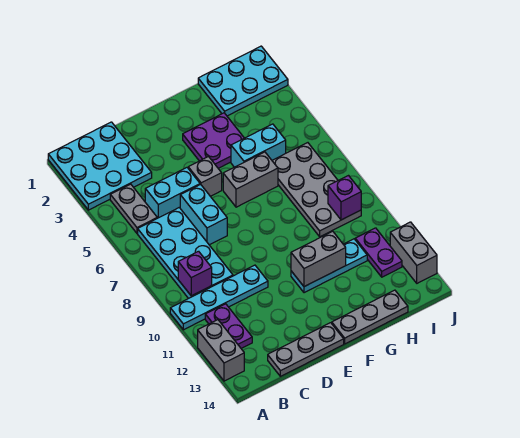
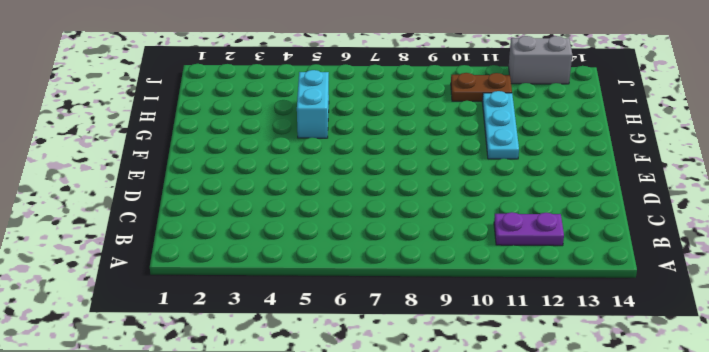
brown plate I10:I11 level 1 -> purple plate I11:I12 level 1
none -> cyan plate A1:C3 level 1
none -> cyan plate A10:D10 level 1
none -> grey brick A12:A13 level 1

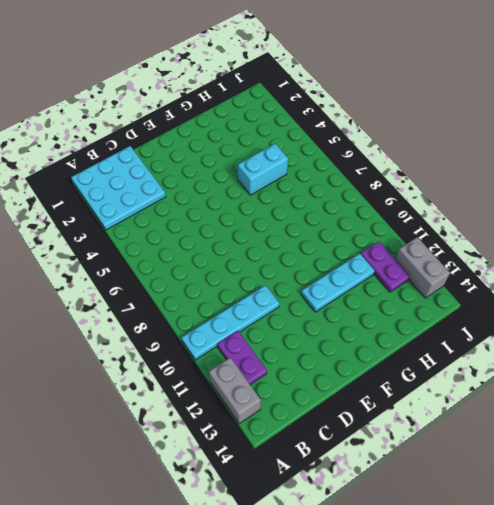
none -> grey plate B4:B5 level 1
none -> cyan plate B6:C9 level 1
none -> cyan brick C5:D5 level 1

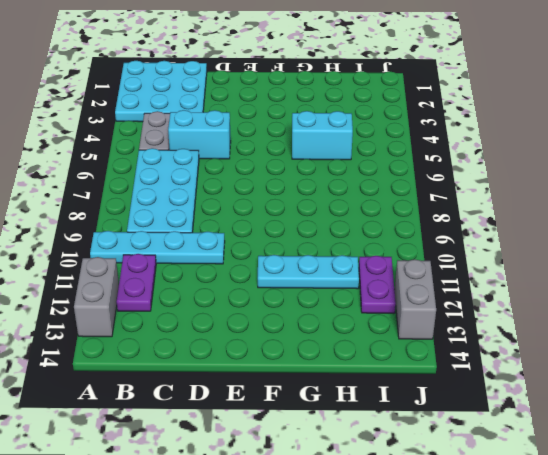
none -> grey plate C14:E14 level 1
none -> cyan brick D6:D7 level 1
none -> grey brick E5 level 1

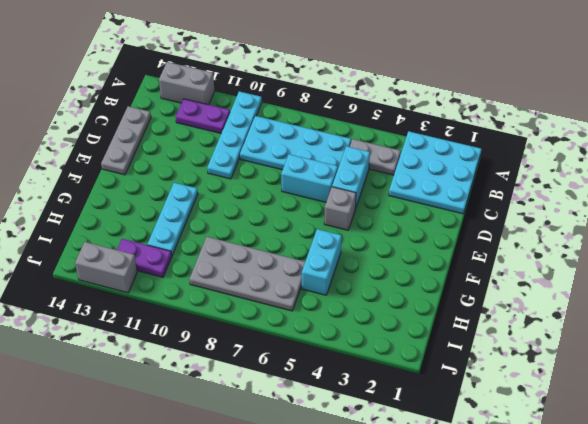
none -> purple plate F3:G4 level 1
none -> grey brick F6:G6 level 1
none -> grey plate F14:H14 level 1

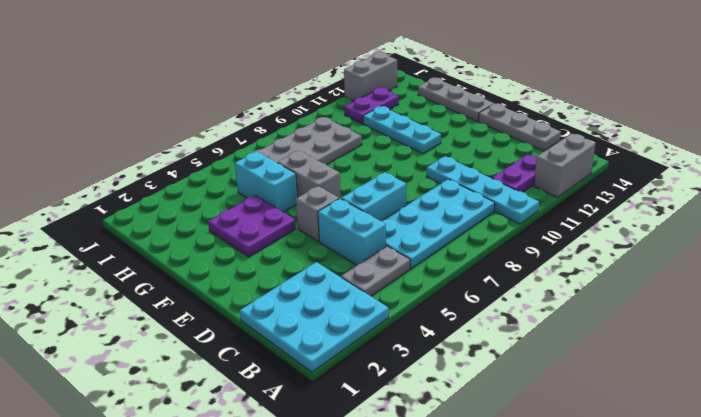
none -> cyan plate H1:J2 level 1
none -> purple brick B9 level 2
none -> grey brick F11:G11 level 2

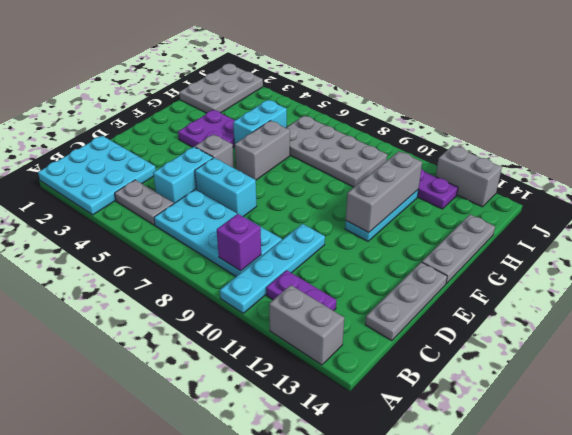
grey brick F11:H11 level 2 -> grey brick F11:G11 level 2
grey plate H1:J2 level 1 -> cyan plate H1:J2 level 1
none -> purple brick I9 level 2

